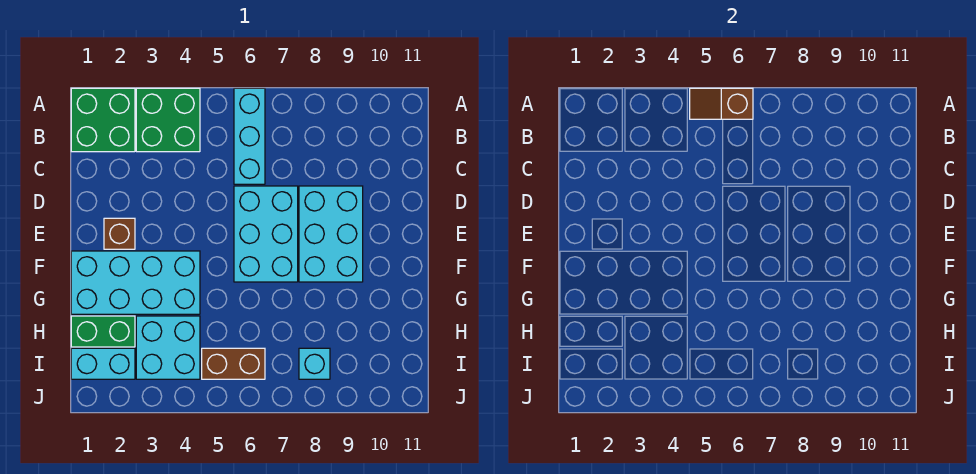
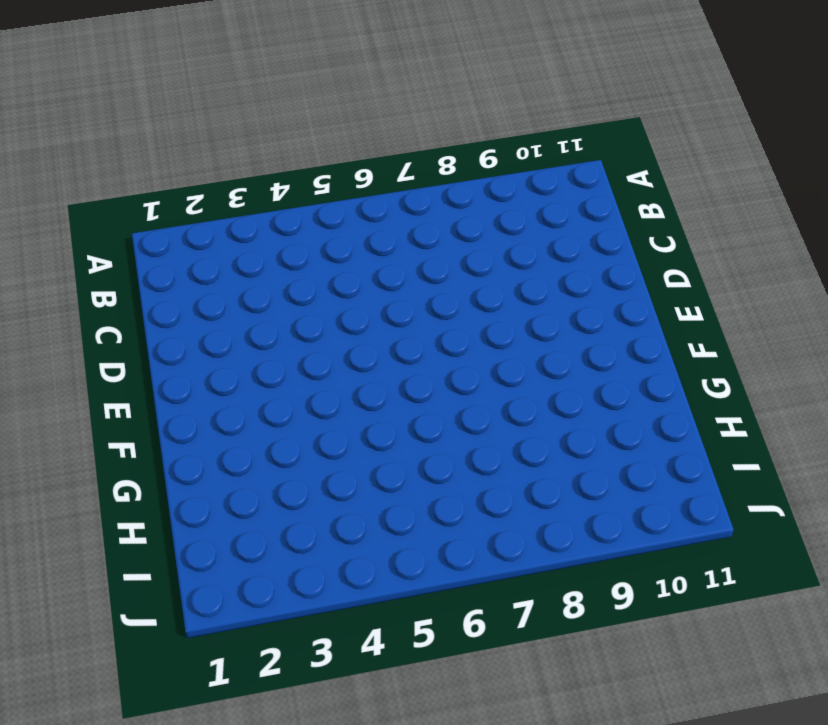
none -> green brick A1:B2 level 1
none -> green brick A3:B4 level 1
none -> cyan brick A6:C6 level 1

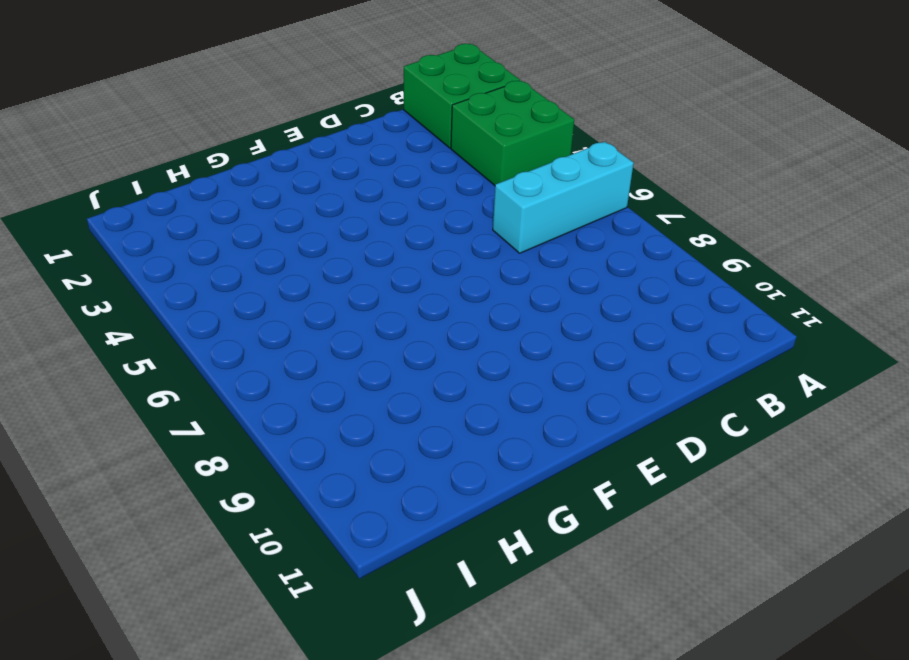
none -> cyan brick D6:F7 level 1
none -> cyan brick D8:F9 level 1
none -> brown brick E2 level 1

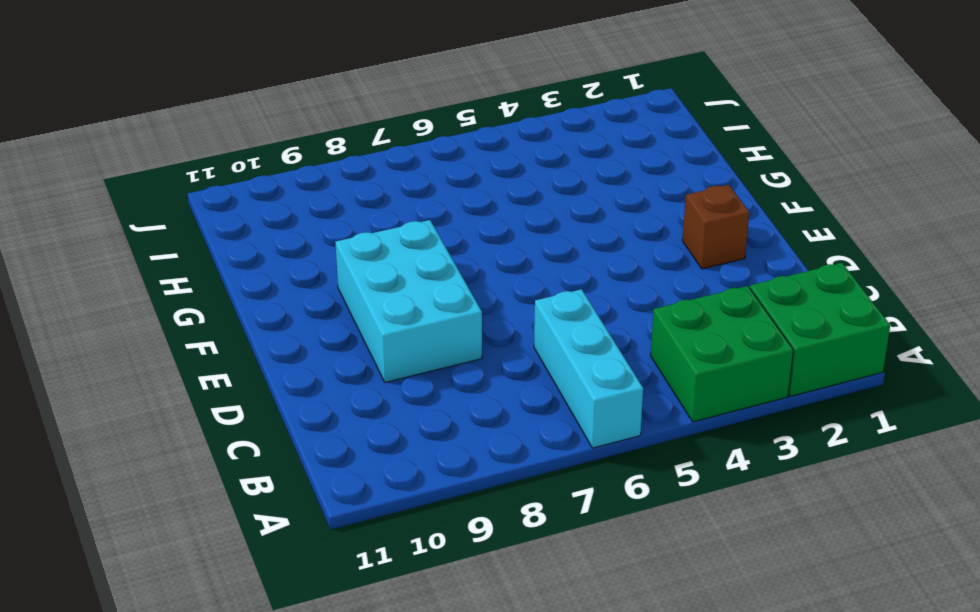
none -> cyan brick D6:F7 level 1
none -> cyan brick F1:G4 level 1
none -> green brick H1:H2 level 1

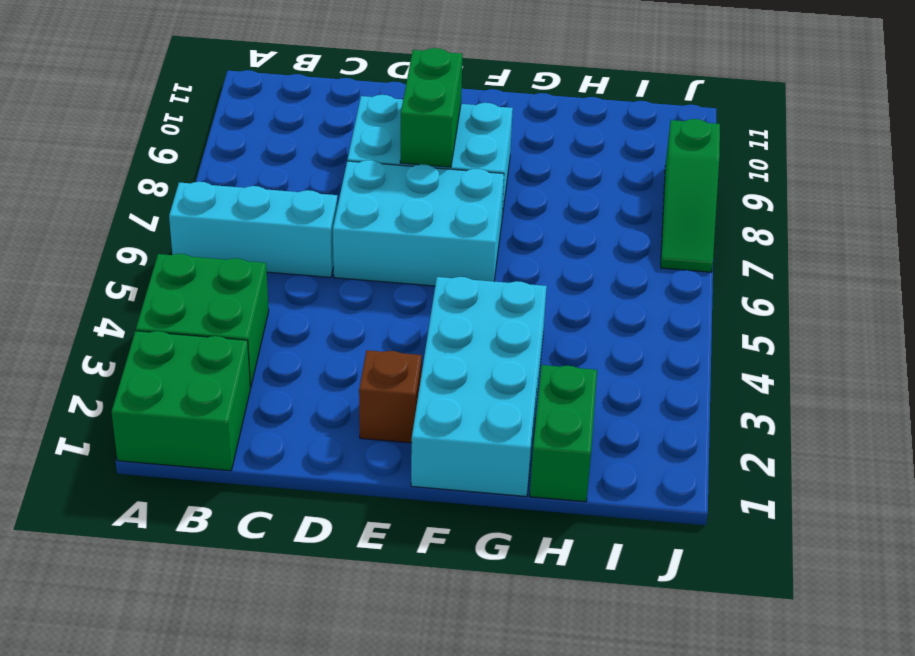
green brick E8:E9 level 2 -> none
green slope J7:J9 level 1 top 9 -> none
none -> cyan brick H3:I4 level 1
none -> cyan brick I1:I2 level 1
none -> brown brick I5:I6 level 1

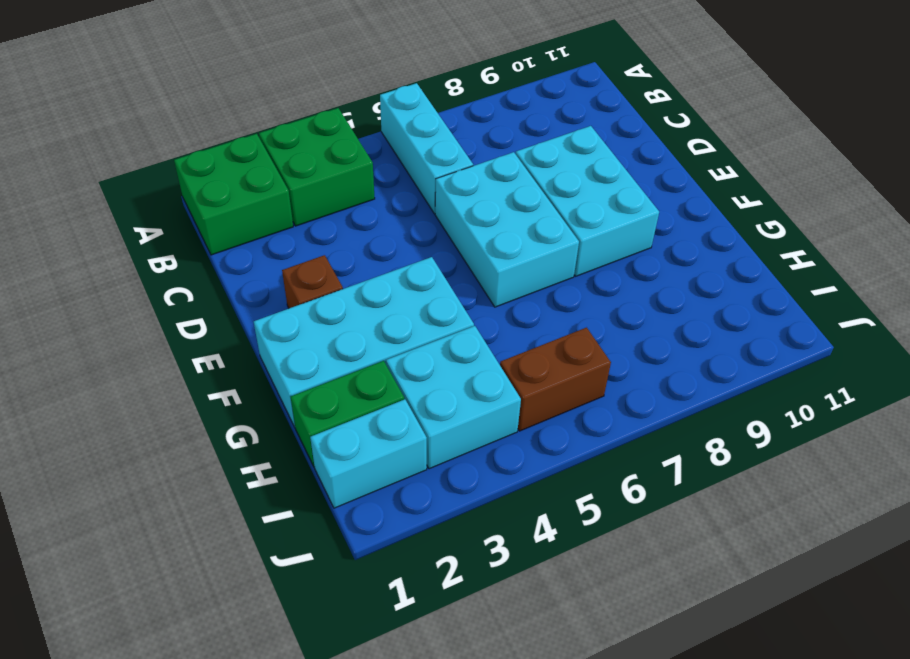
none -> cyan brick I8 level 1
none -> brown slope A5:A6 level 2 top 6

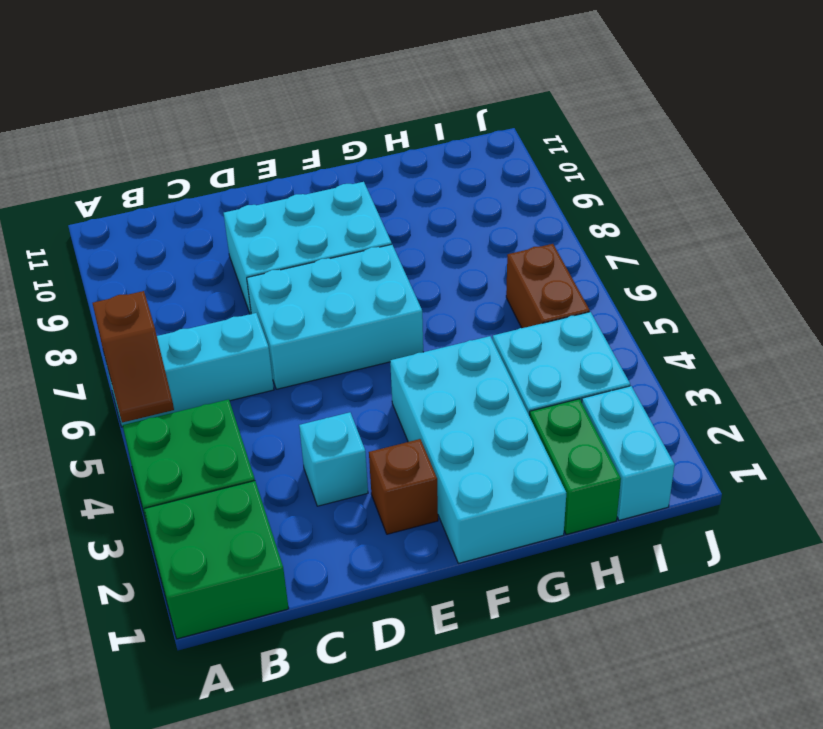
cyan brick D3 level 1 -> cyan brick I8 level 1

